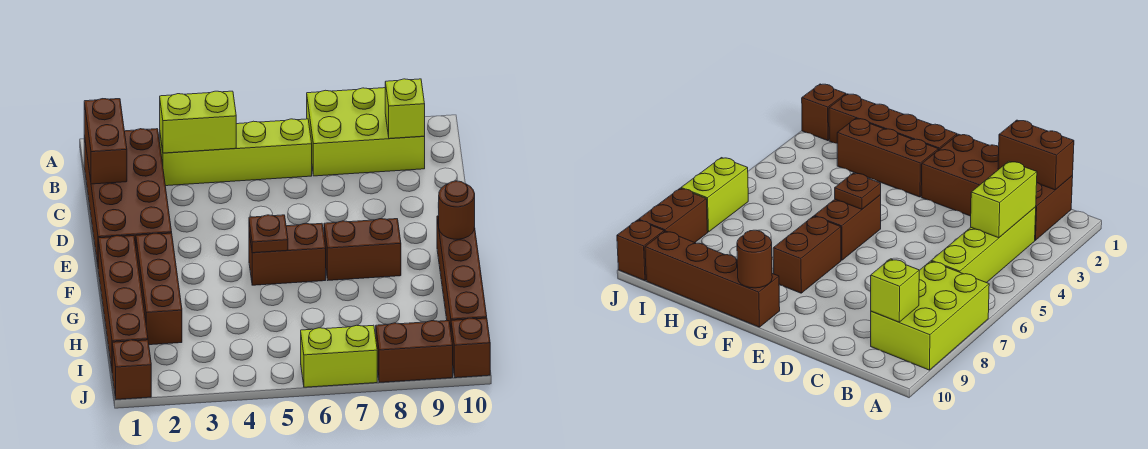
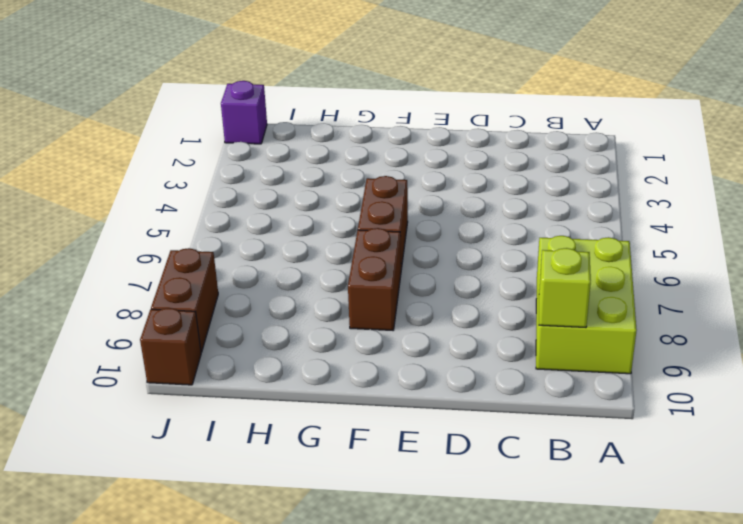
purple brick J1 level 1 -> brown brick J1 level 1
none -> brown brick B1:E2 level 1
none -> lime brick B3:B6 level 1
none -> brown brick F1:I1 level 1

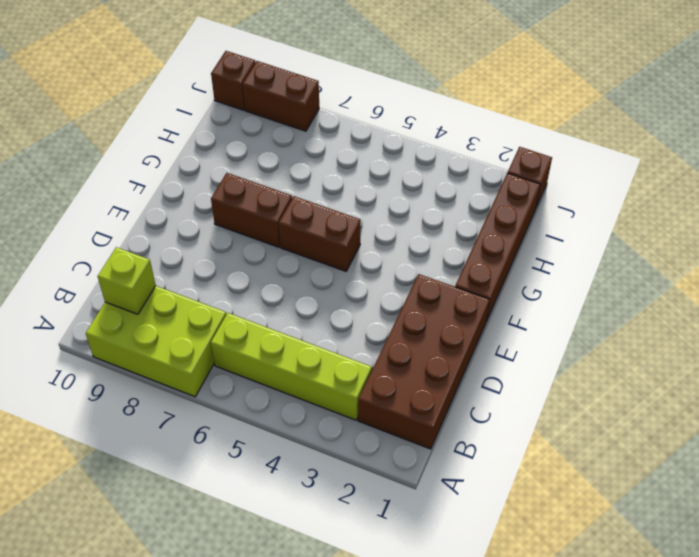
none -> brown brick F2:H2 level 1
none -> brown brick F10:I10 level 1
none -> lime brick J6:J7 level 1

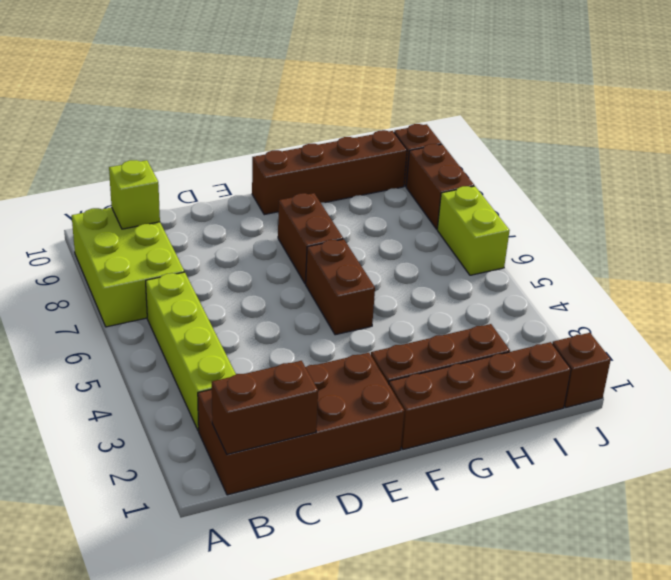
none -> lime brick B3:B4 level 2
none -> brown plate F5 level 2
none -> brown round brick F10 level 2

